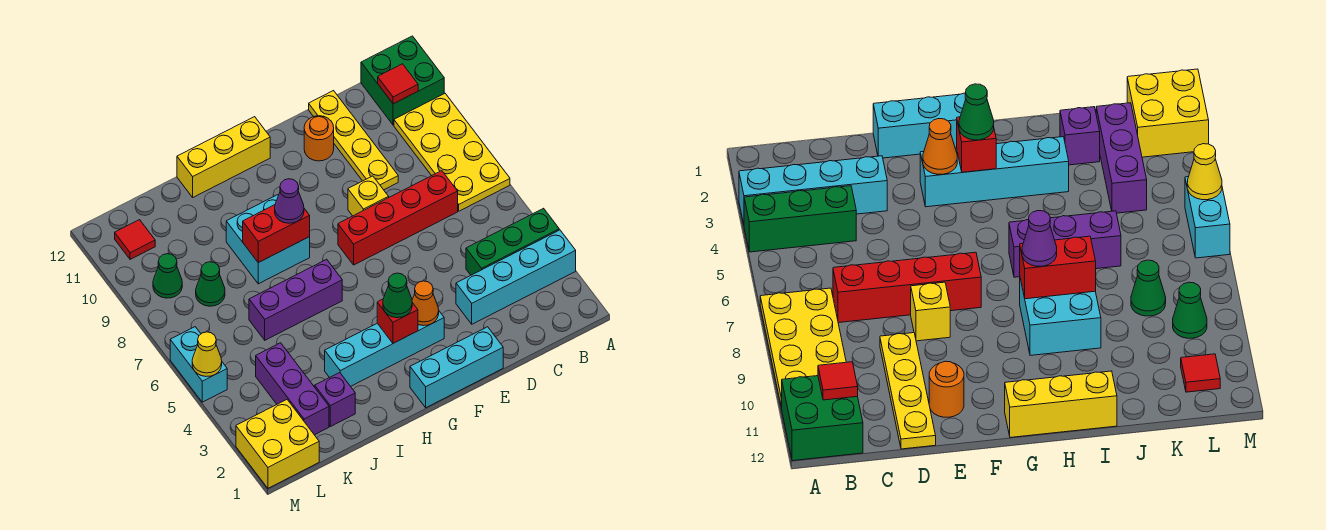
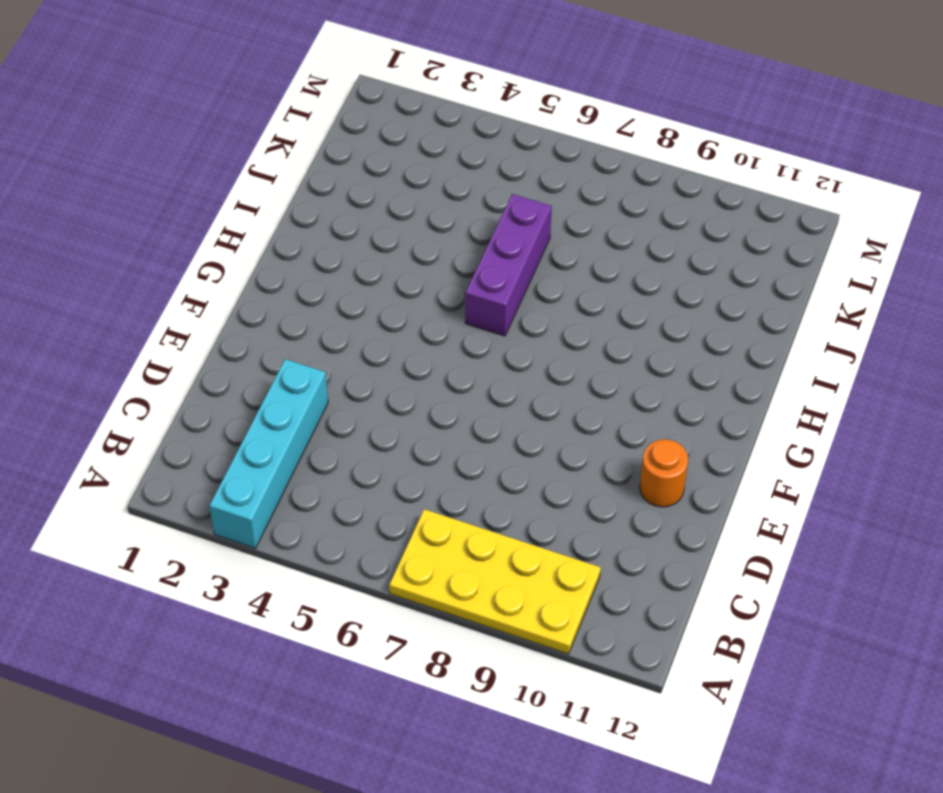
none -> green brick A4:C4 level 1
none -> green brick A11:B12 level 1
none -> red brick C7:F7 level 1

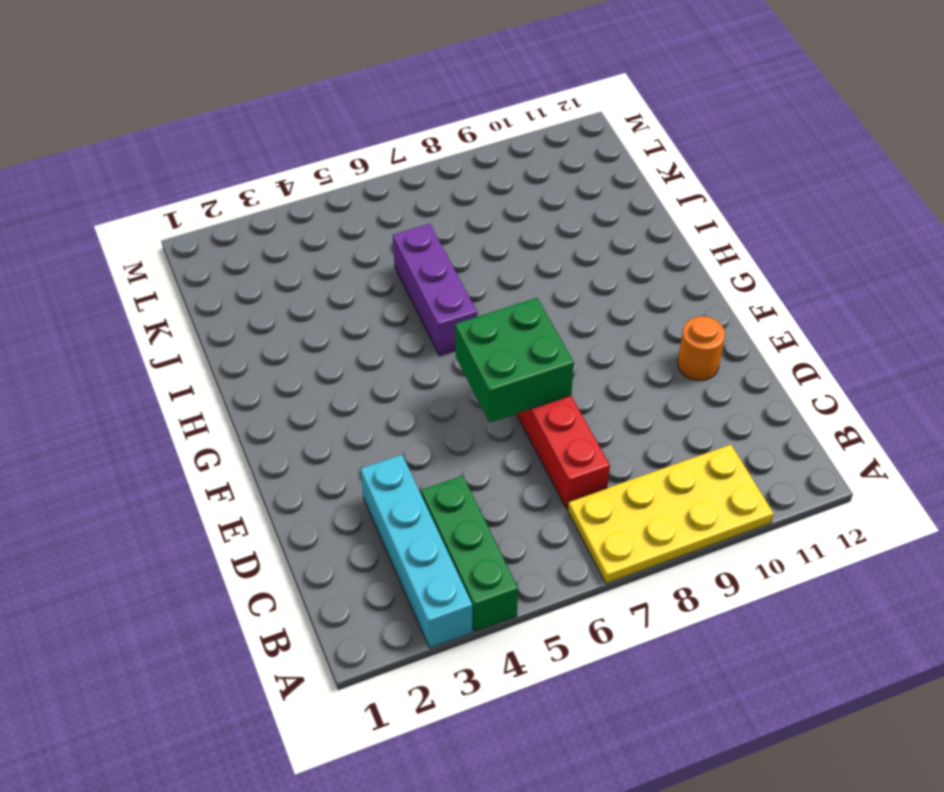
green brick E6:F7 level 2 -> green brick A11:B12 level 1
none -> yellow plate D9:D12 level 1
none -> cyan brick E1:G1 level 1
none -> yellow brick E8 level 1

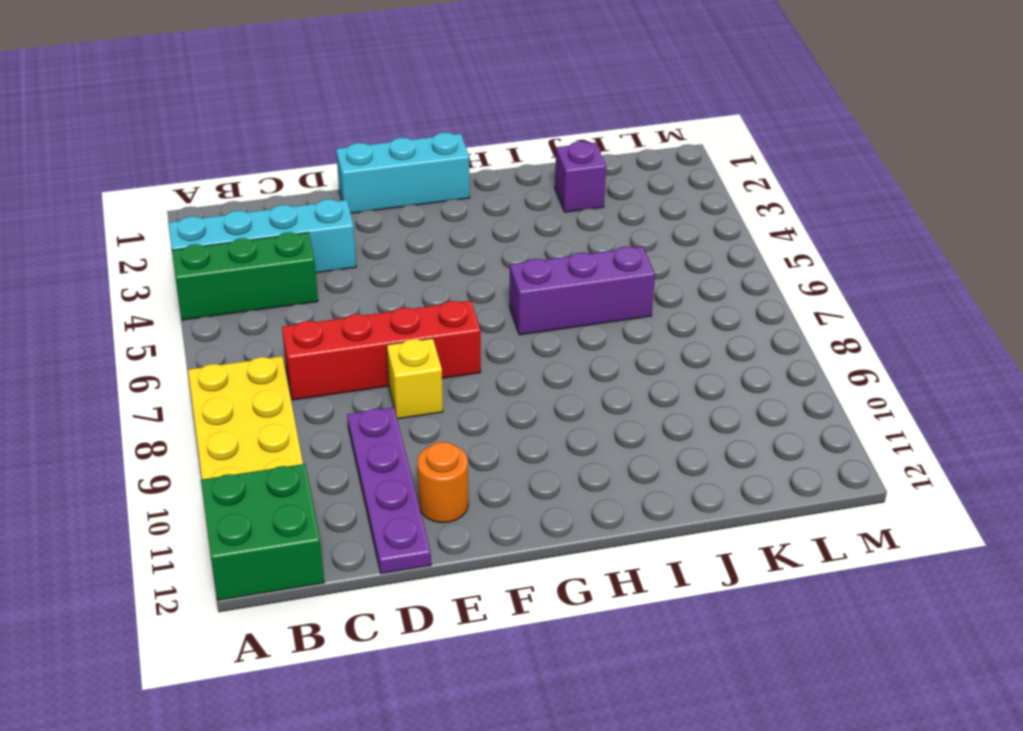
purple plate D9:D12 level 1 -> yellow plate D9:D12 level 1
none -> cyan brick F3:I3 level 1
none -> yellow brick G12:I12 level 1
none -> cyan brick H8:I9 level 1

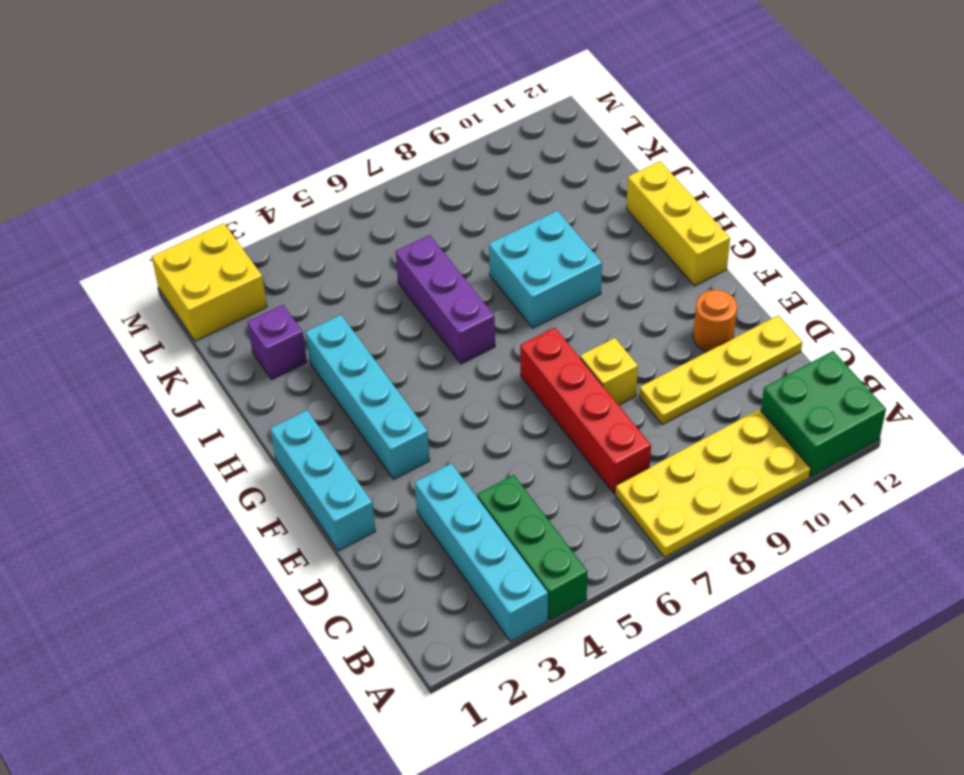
none -> purple brick K2:K4 level 1
none -> green cone K8 level 1
none -> green cone L9 level 1

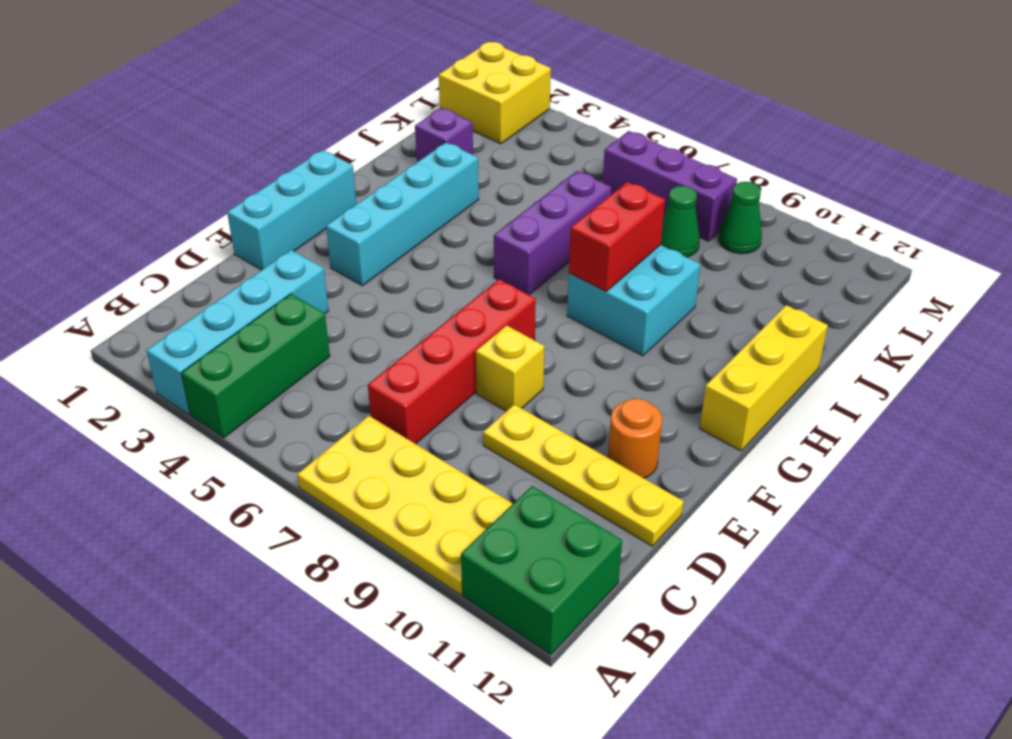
purple brick L6:L8 level 1 -> purple brick K2:K4 level 1
none -> red tile L11 level 1
none -> cyan brick M5:M6 level 1
none -> red tile B11 level 2

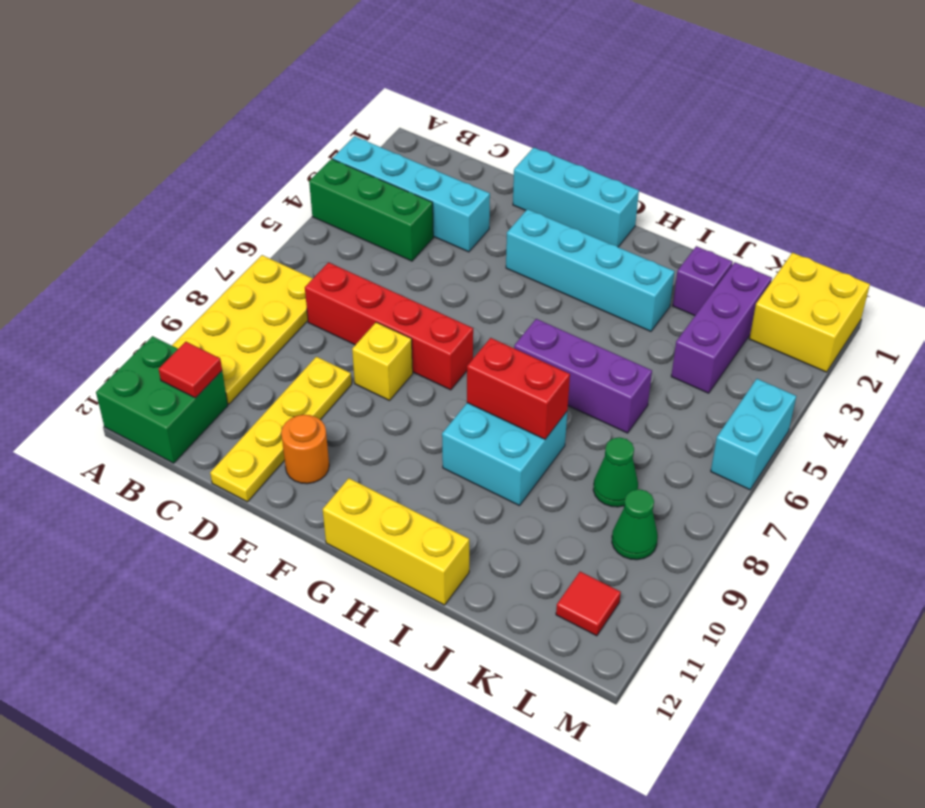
none -> orange cone F3 level 2
none -> red brick G3 level 2
none -> yellow cone M5 level 2

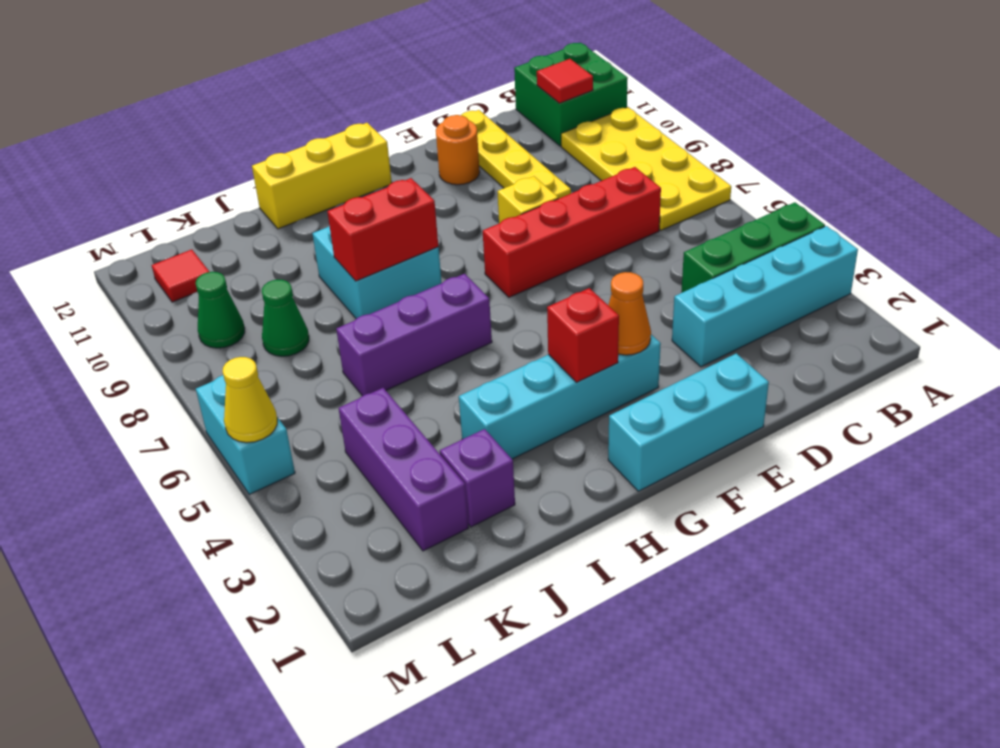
none -> yellow brick L1:M2 level 1
none -> green cone G3 level 3
none -> purple cone H8 level 3

